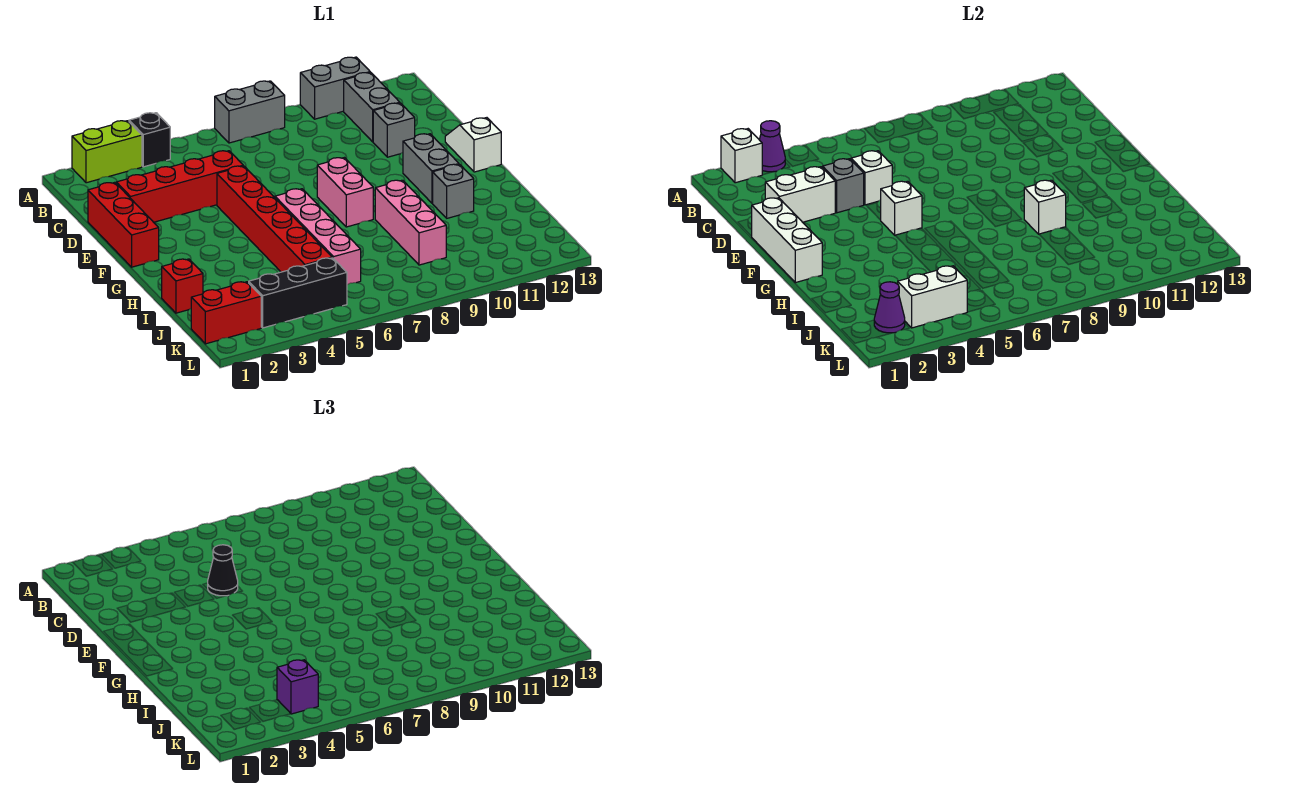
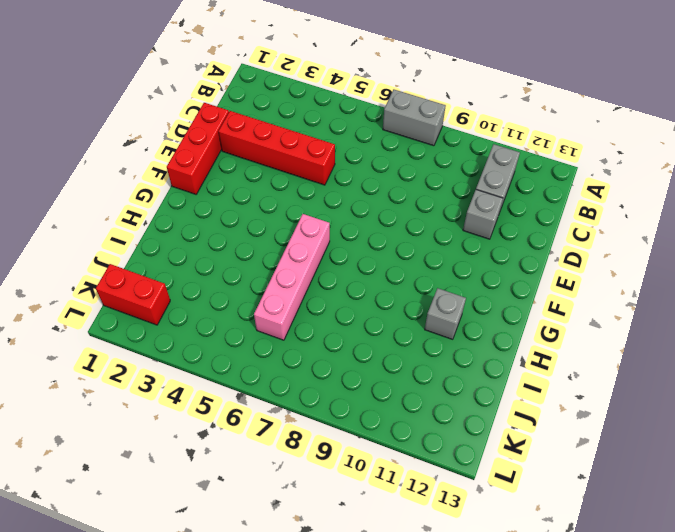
none -> lime brick A2:A3 level 1
none -> black brick A4 level 1
none -> grey brick A10:A11 level 1
none -> red brick E5:J5 level 1

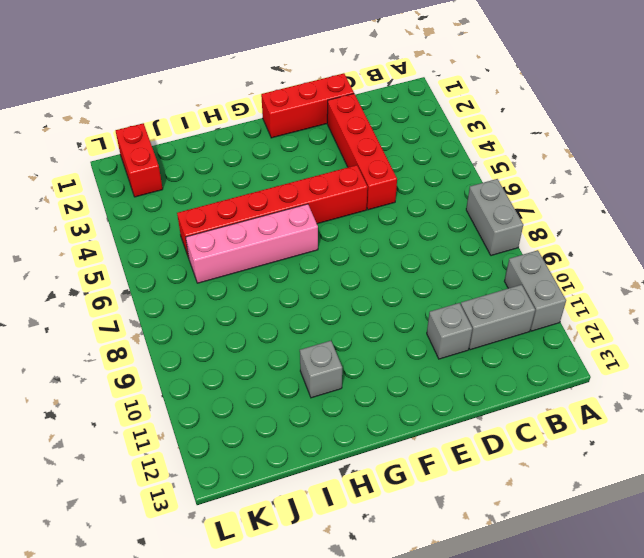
none -> lime brick A2:A3 level 1
none -> black brick A4 level 1
none -> white slope E13:F13 level 1 top F
none -> pink brick F8:G8 level 1

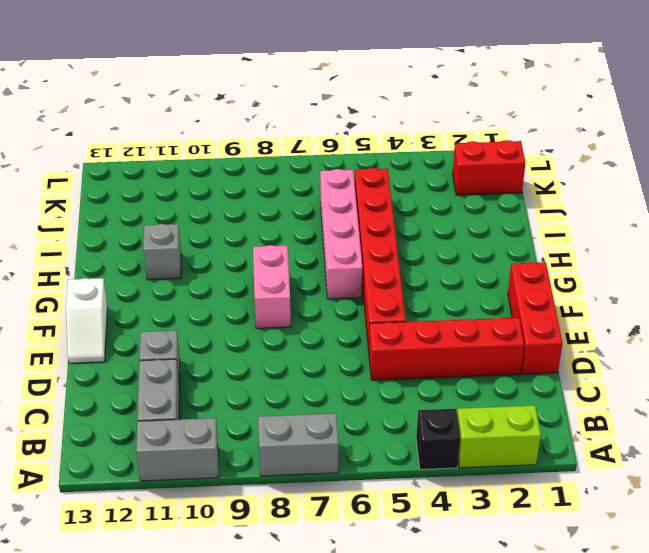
none -> grey brick F11:G11 level 1
none -> pink brick H9:J9 level 1
none -> red brick I1 level 1
none -> black brick K3:K5 level 1

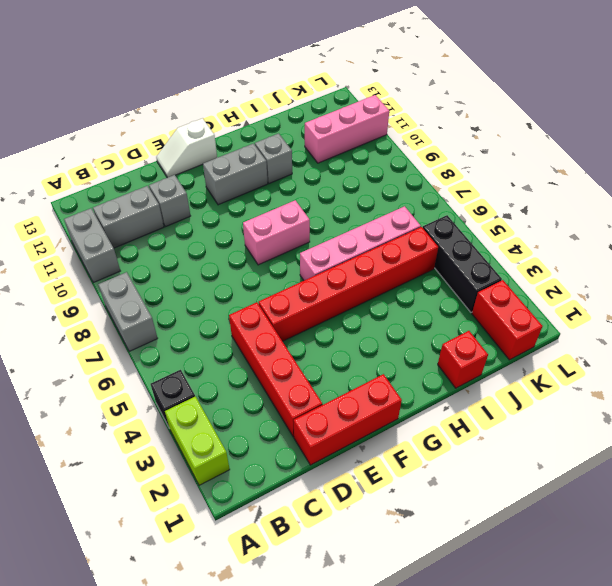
pink brick J11:L11 level 1 -> pink brick H9:J9 level 1
none -> white brick A2 level 2
none -> purple cone A3 level 2
none -> white brick D2:D3 level 2
none -> grey brick D4 level 2

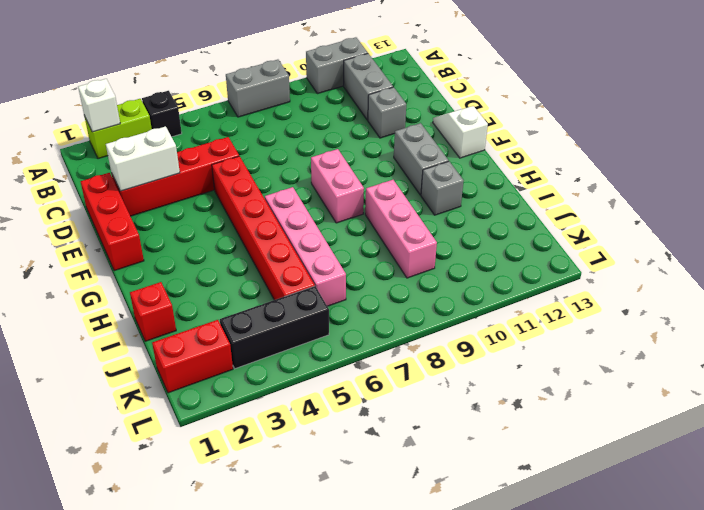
none -> purple cone A3 level 2
none -> grey brick D4 level 2
none -> white brick D5 level 2
none -> white brick E1:G1 level 2

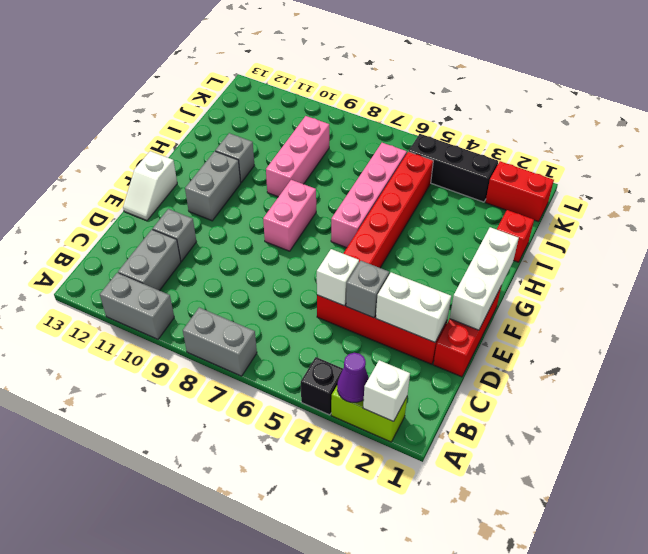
none -> white brick F5 level 2
none -> white brick H9 level 2
none -> purple cone K2 level 2
none -> white brick K3:K4 level 2

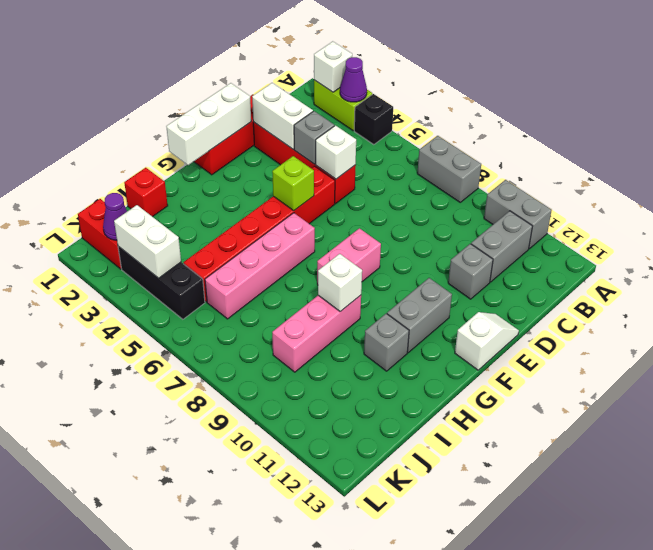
lime brick F5 level 2 -> white brick F5 level 2
none -> black cone D5 level 3
none -> purple brick K4 level 3

